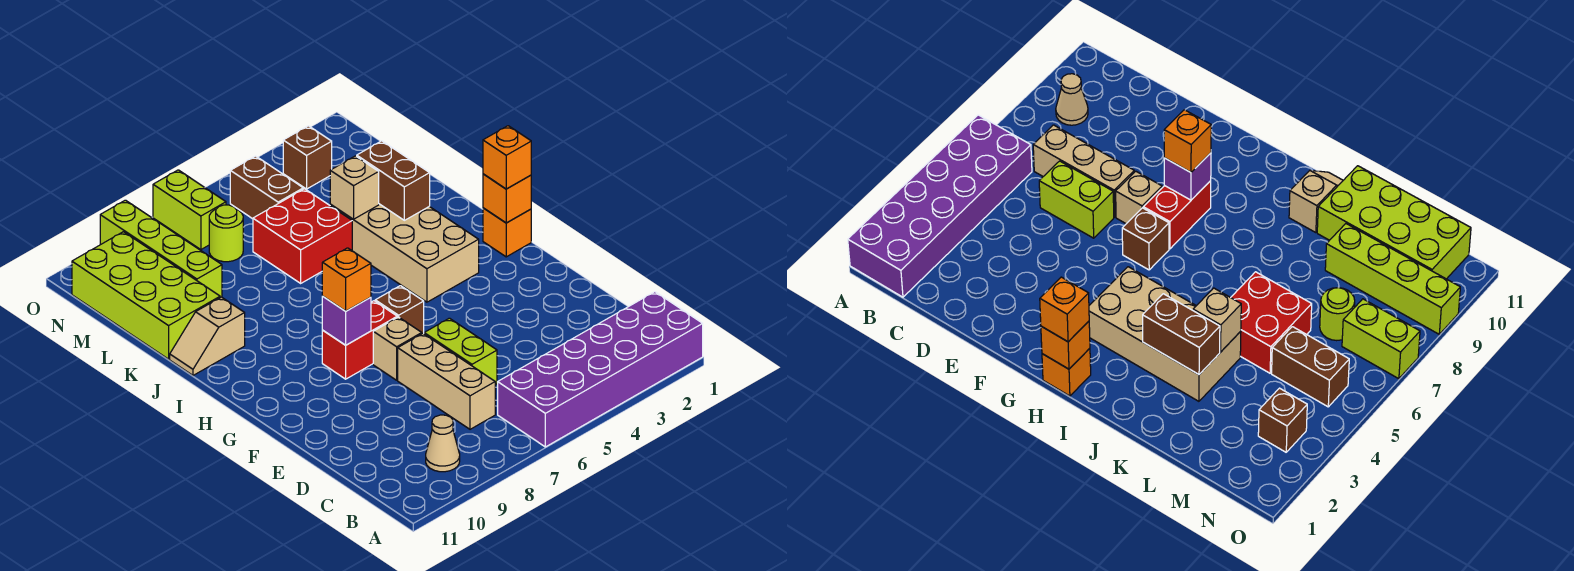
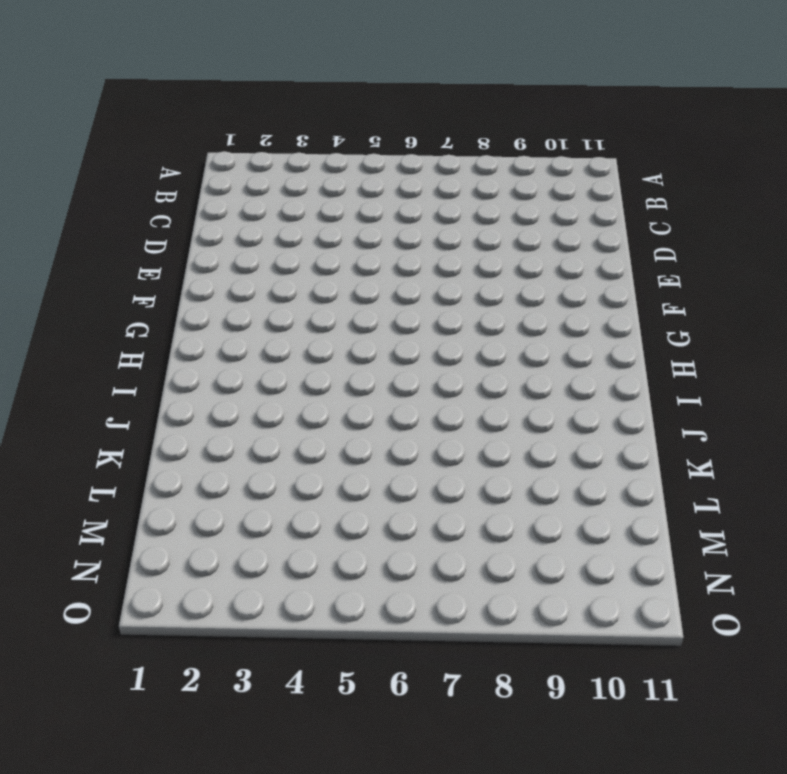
none -> purple brick A1:B6 level 1
none -> tan cone B9 level 1
none -> tan brick C7:E7 level 1

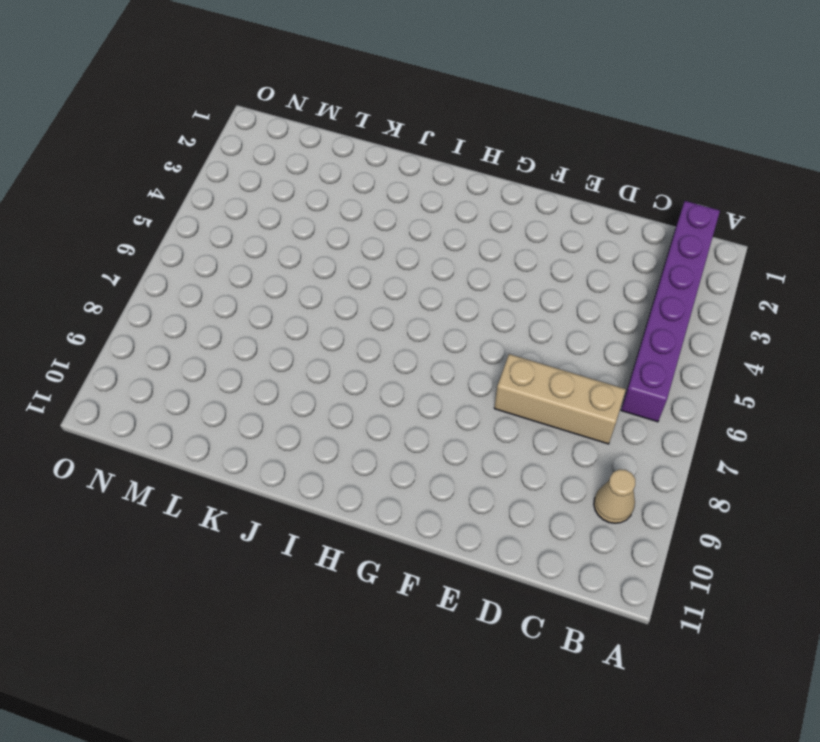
purple brick B1:B6 level 1 -> purple brick A1:B6 level 1
none -> lime brick D6:E6 level 1
none -> tan brick F7 level 1
none -> brown brick G6 level 1

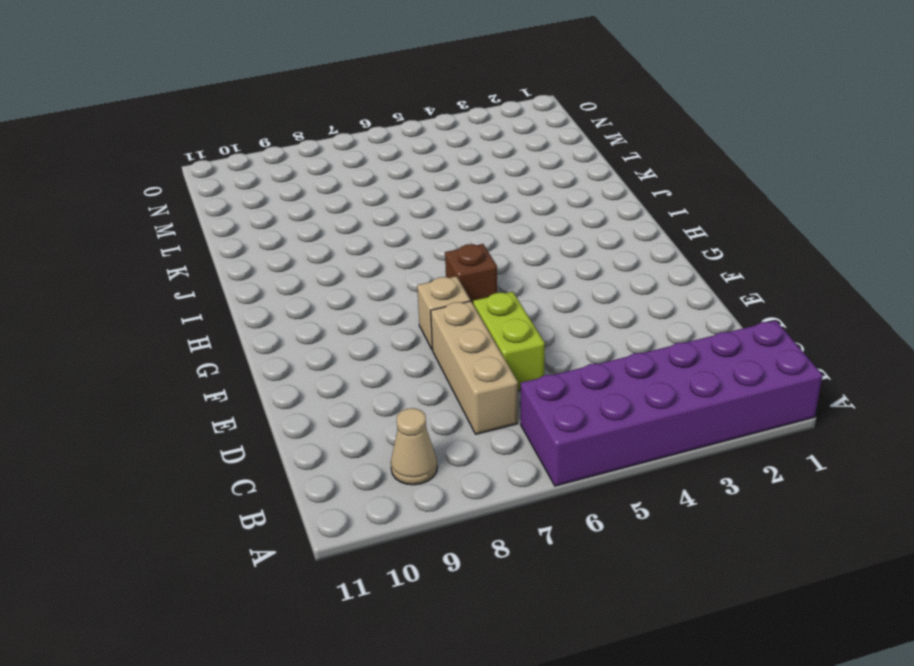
none -> red brick G7:G8 level 1
none -> orange brick H1 level 1
none -> tan brick H3:K4 level 1

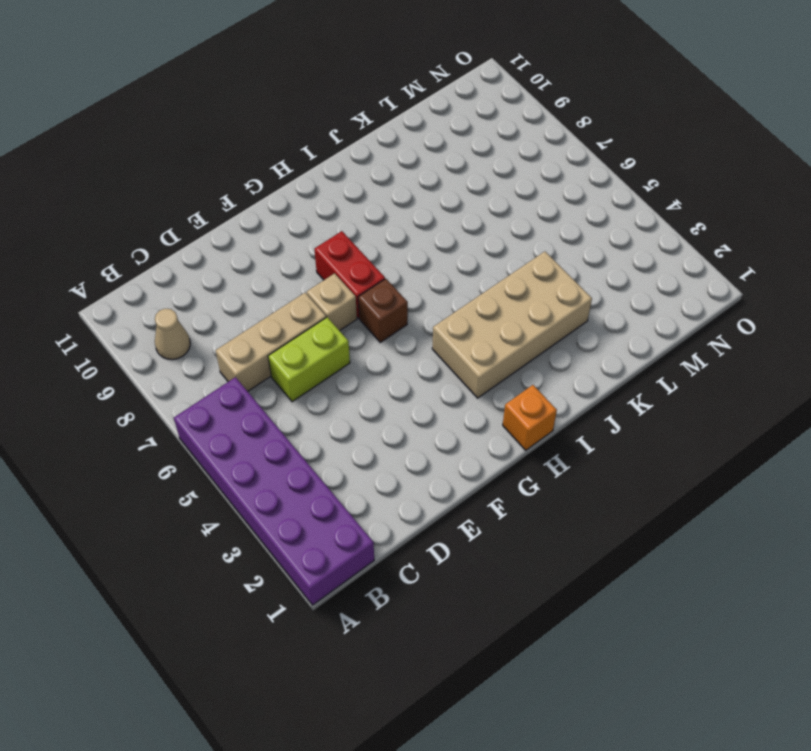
none -> tan slope J10:J11 level 1 top 10
none -> red brick K5:L6 level 1
none -> lime brick K10:N11 level 1

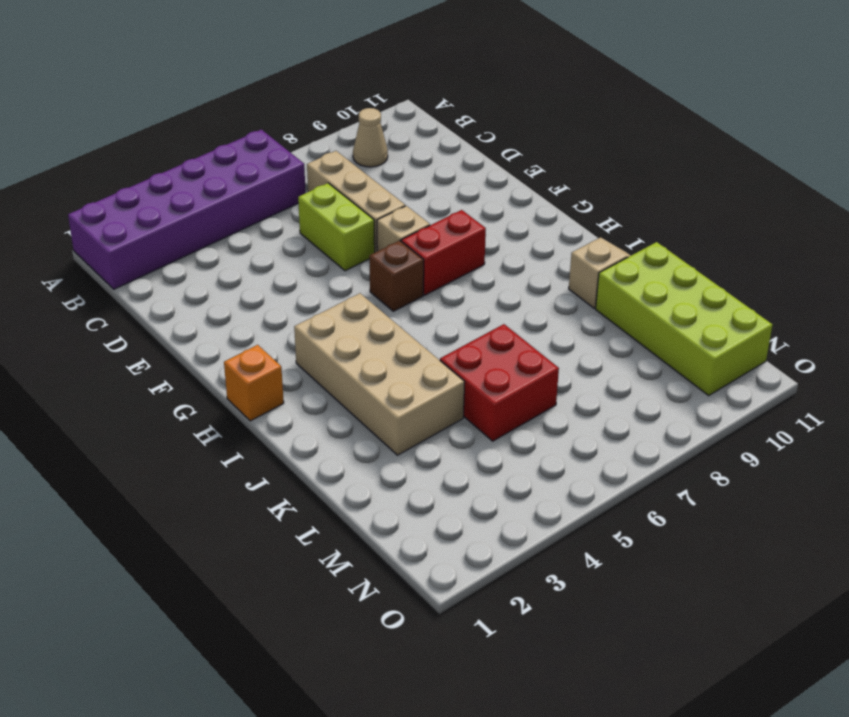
none -> lime brick L9:O9 level 1
none -> brown brick M5:N5 level 1
none -> lime round brick M7 level 1

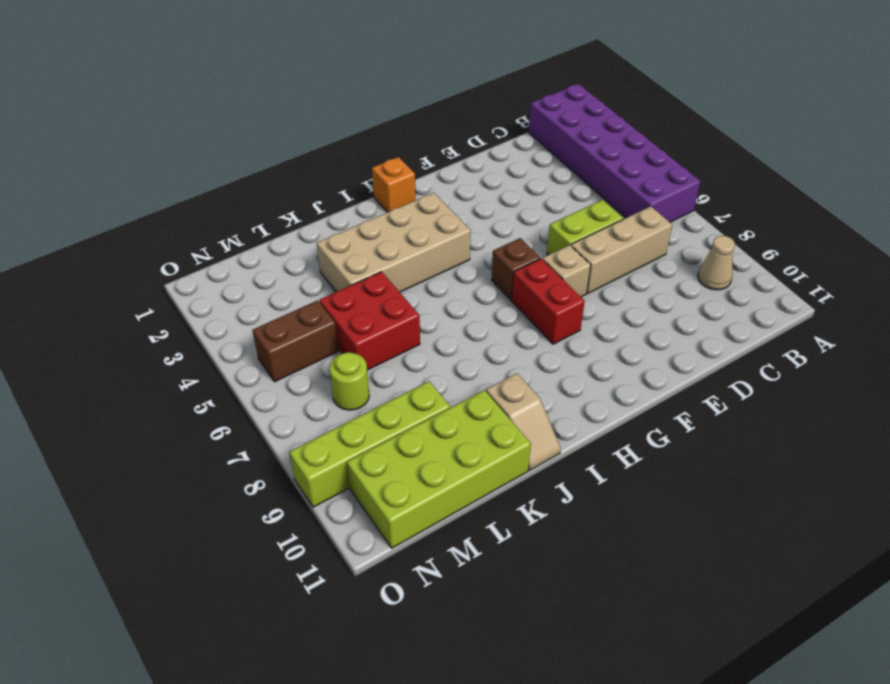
none -> brown brick N3 level 1
none -> lime brick N7:O7 level 1
none -> purple brick G8 level 2

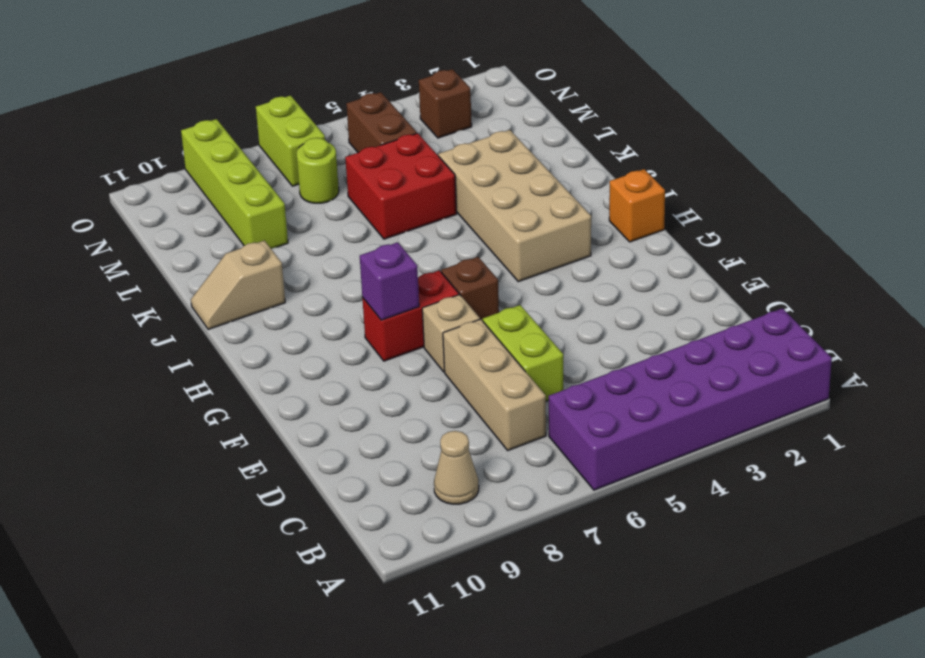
none -> lime brick K10:N11 level 1
none -> orange brick H1 level 2
none -> brown brick J3:K3 level 2

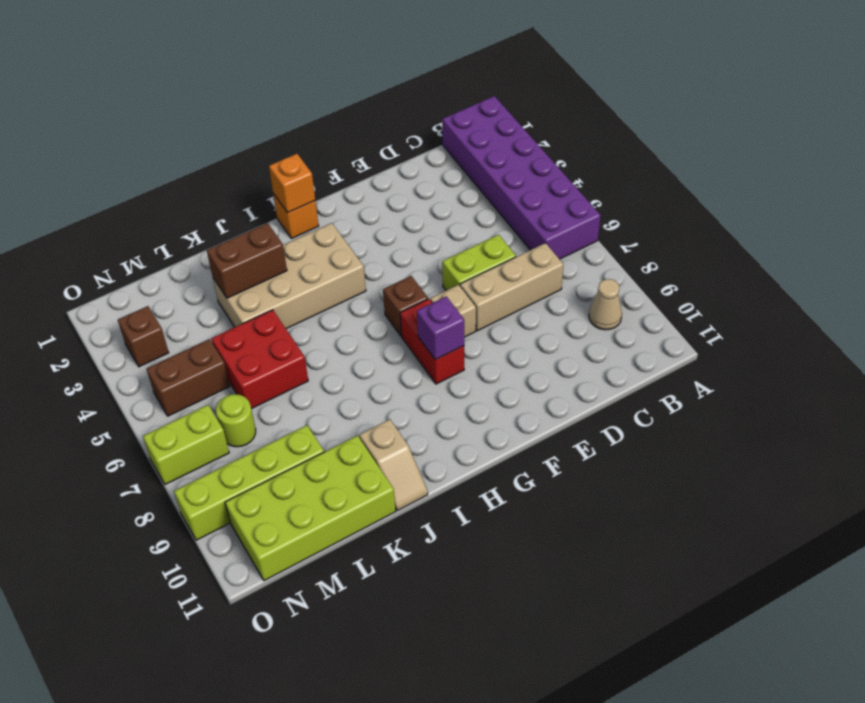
none -> tan brick K4 level 2
none -> orange brick G8 level 3
none -> orange brick H1 level 3

